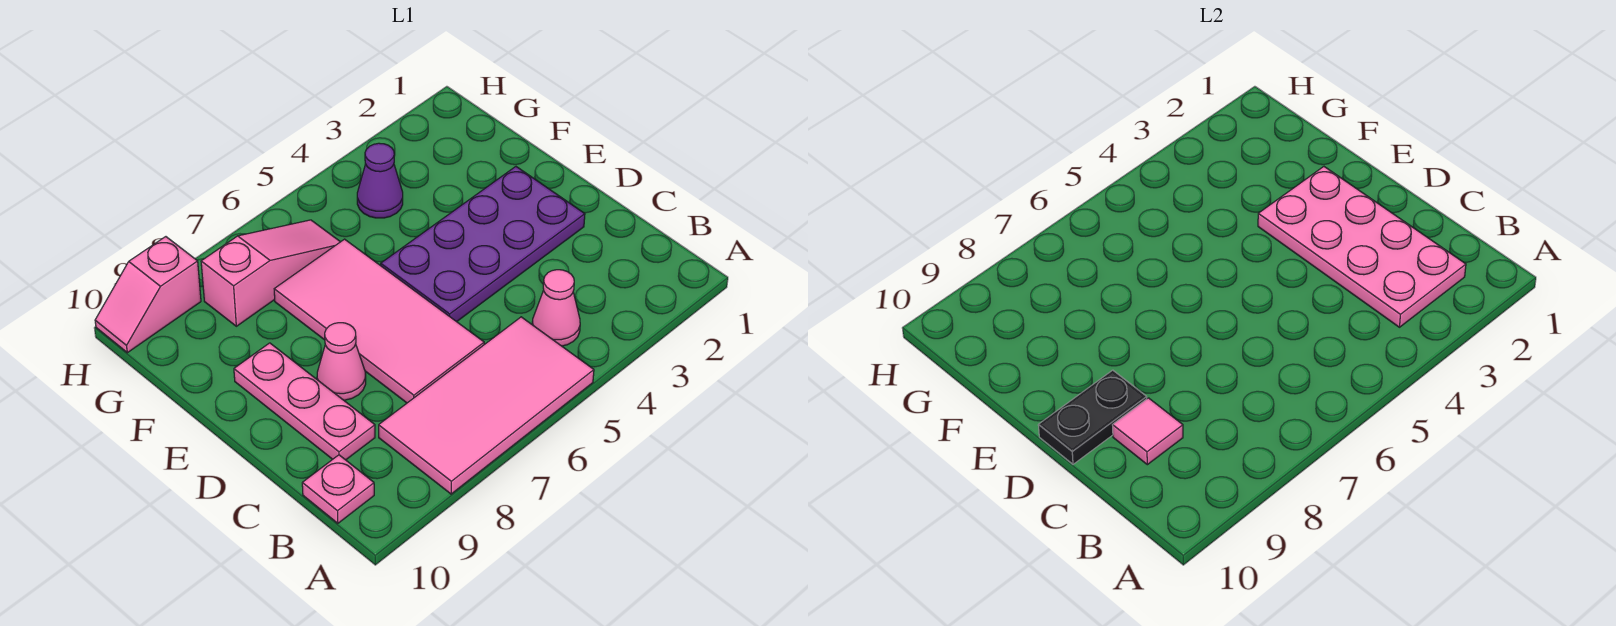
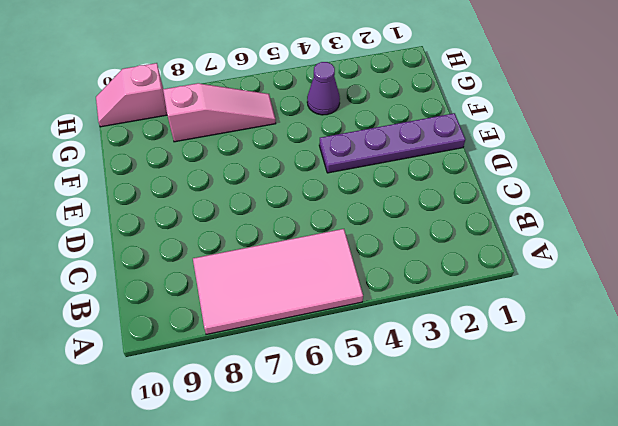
purple plate E1:E4 level 1 -> purple plate D2:E5 level 1
none -> pink cone B4 level 1
none -> pink plate B10 level 1
none -> pink tile C6:F7 level 1

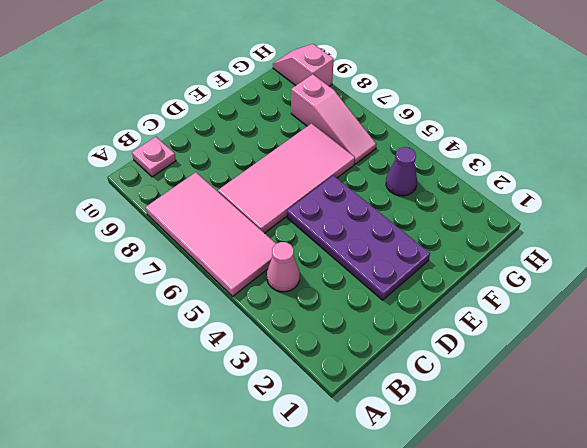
none -> pink plate C9:E9 level 1
none -> pink cone D8 level 1
none -> pink plate B2:E3 level 2

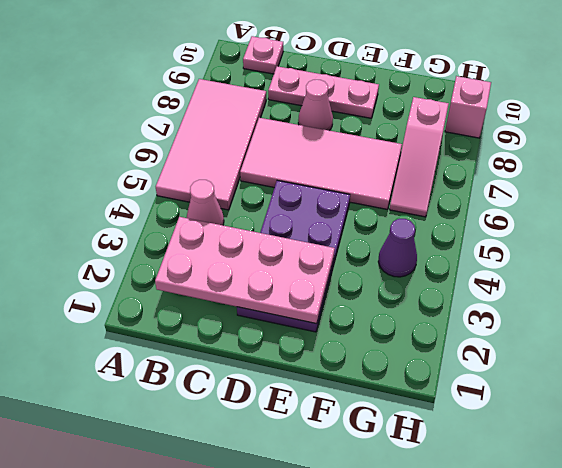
none -> pink tile C9 level 2
none -> black plate D9:D10 level 2

